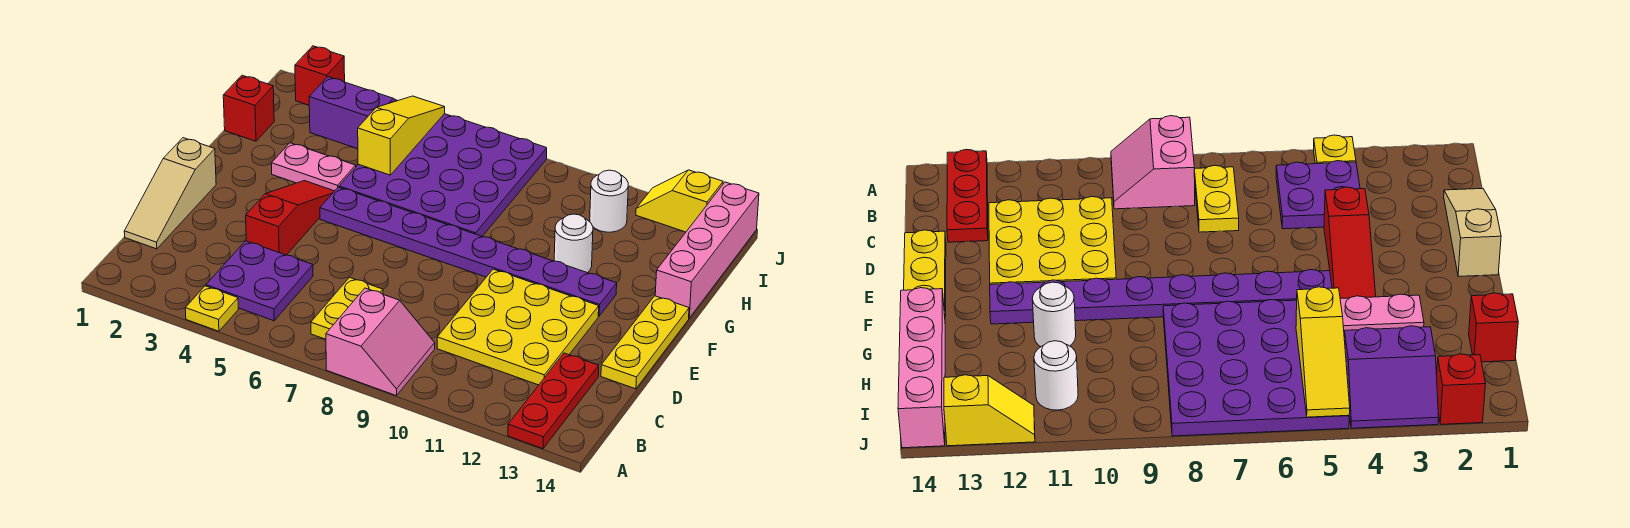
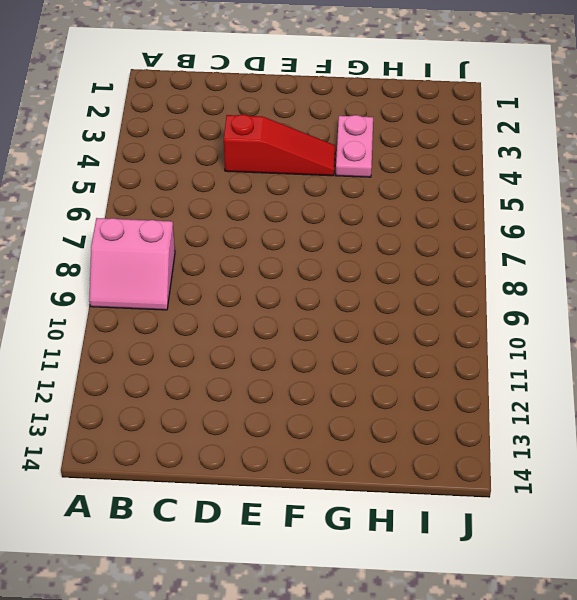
none -> yellow plate A4 level 1
none -> red plate A13:C13 level 1
none -> purple plate B4:C5 level 1

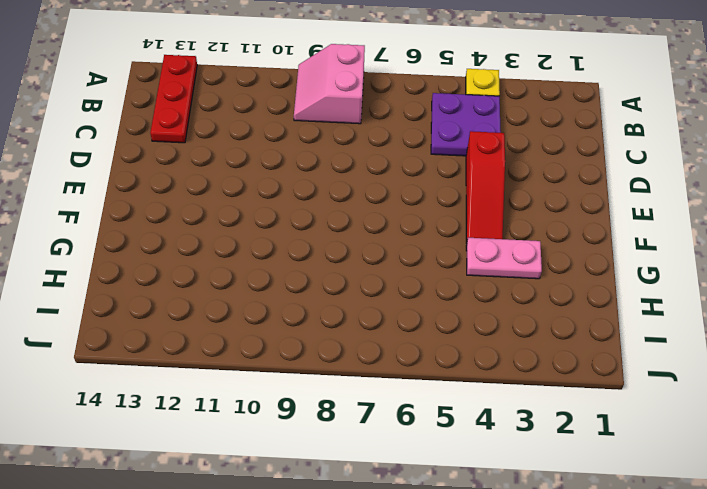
none -> yellow plate B7:C7 level 1
none -> tan slope C1:E1 level 1 top E
none -> yellow plate C10:E12 level 1

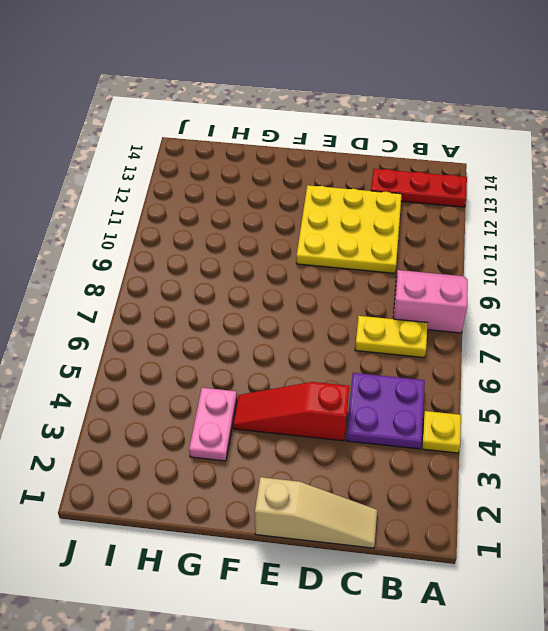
none -> yellow plate D14:F14 level 1
none -> purple plate F5:F12 level 1
none -> purple plate G5:J8 level 1

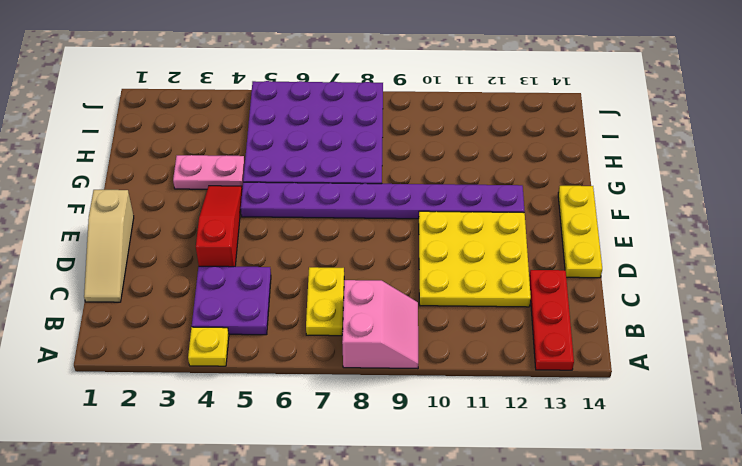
none -> white round brick G11 level 1
none -> pink brick G14:J14 level 1
none -> red brick H1 level 1

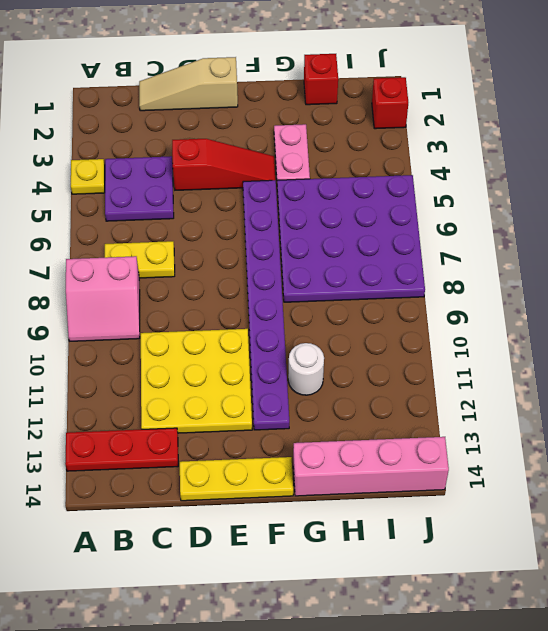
none -> purple slope I3:J4 level 1 top I
none -> white round brick I11 level 1
none -> yellow slope J12:J13 level 1 top 13

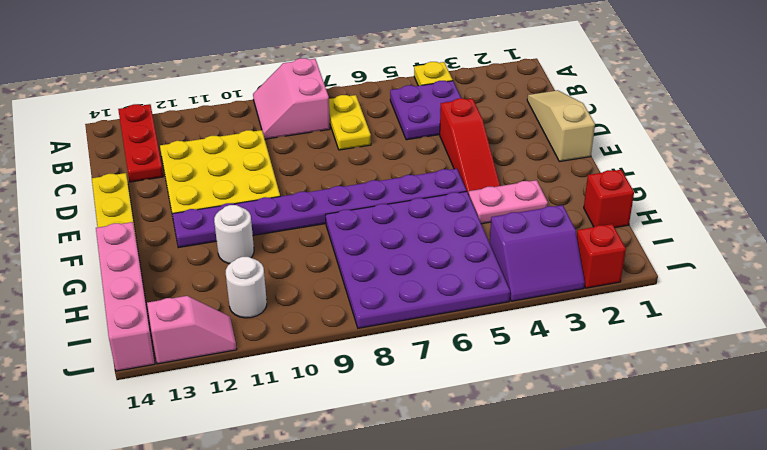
pink slope J12:J13 level 1 top 13 -> yellow slope J12:J13 level 1 top 13
none -> yellow slope H5:J5 level 2 top H

